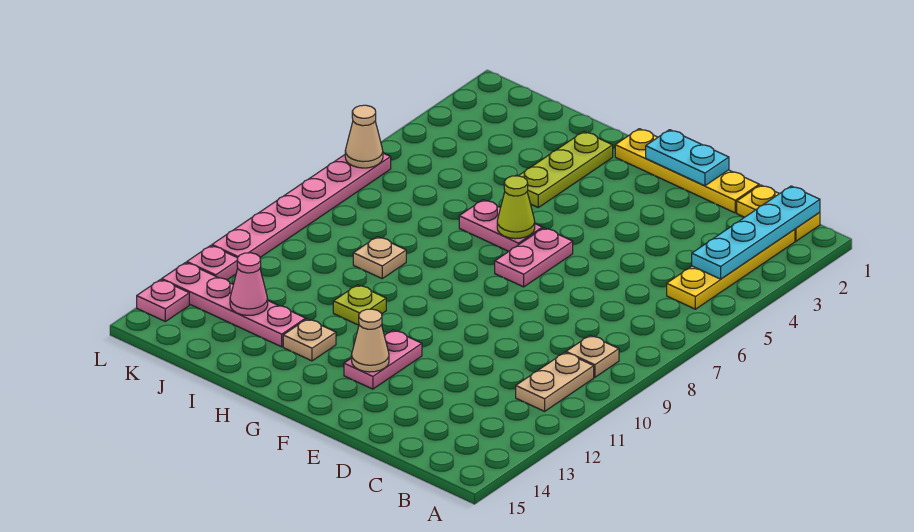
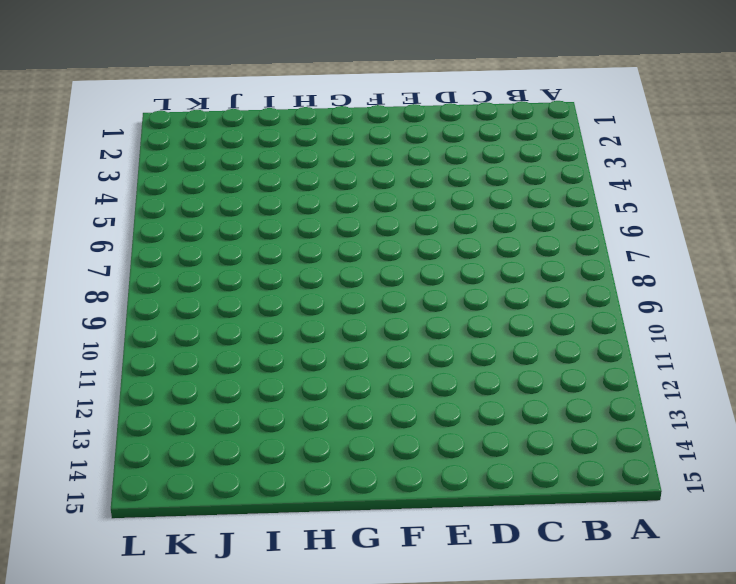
none -> yellow plate B1:C1 level 1
none -> yellow plate B2:B5 level 1
none -> tan plate B9 level 1

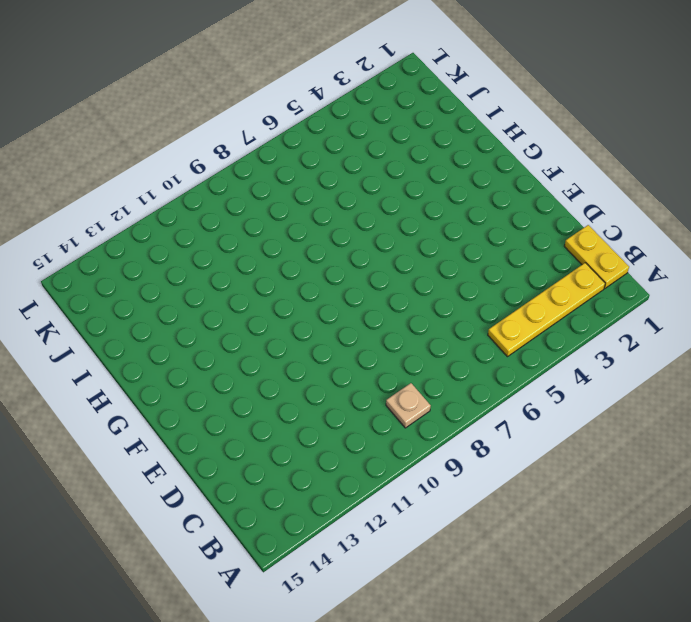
none -> tan plate B10:B11 level 1
none -> yellow plate D1:G1 level 1
none -> pink plate F6:F7 level 1

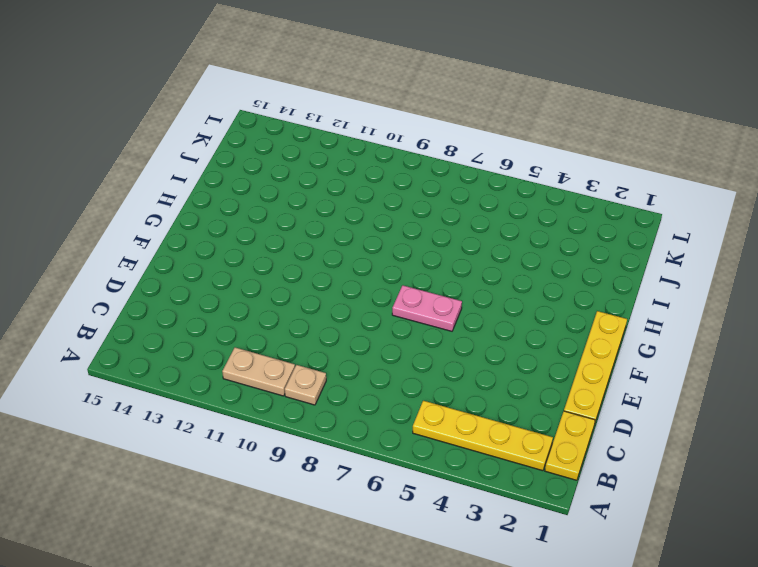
none -> pink plate F12:F13 level 1
none -> pink plate G6:H6 level 1
none -> lime plate H2:H4 level 1

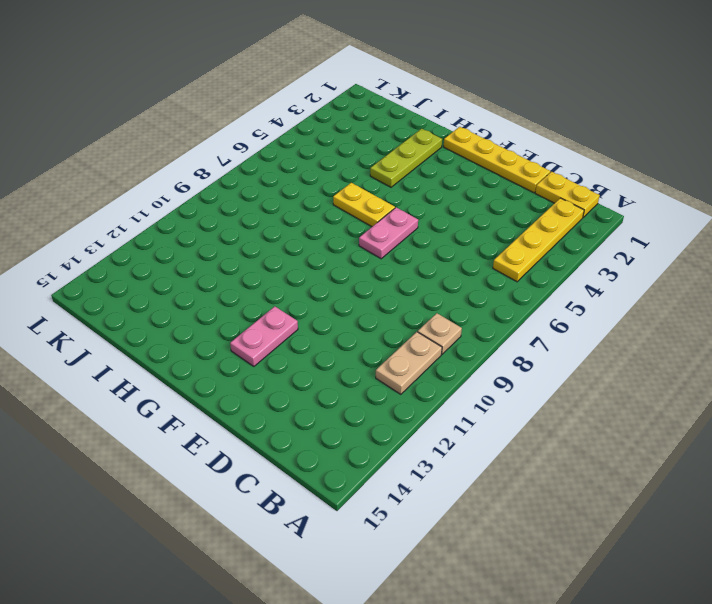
yellow plate G6:H6 level 1 -> pink plate G6:H6 level 1
none -> lime plate H11 level 1
none -> tan plate H13 level 1
none -> tan plate I9 level 1

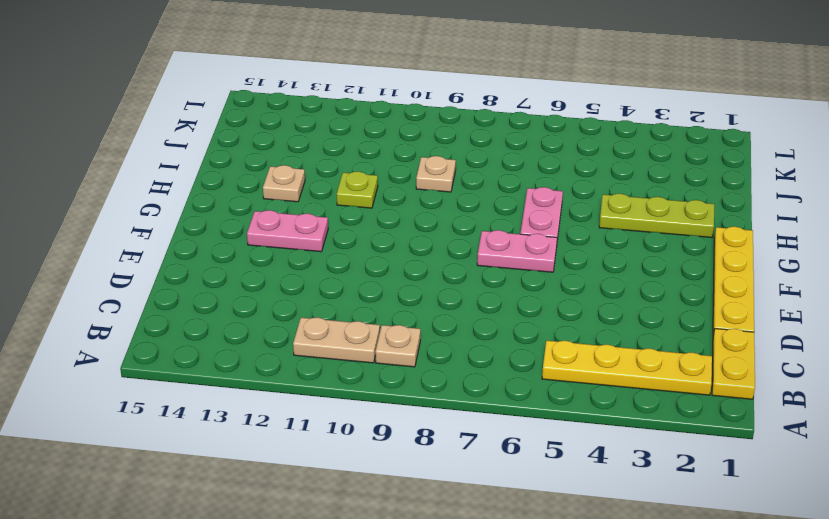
none -> pink plate I13:L13 level 1
none -> pink plate L6:L11 level 1
none -> pink plate L12 level 1

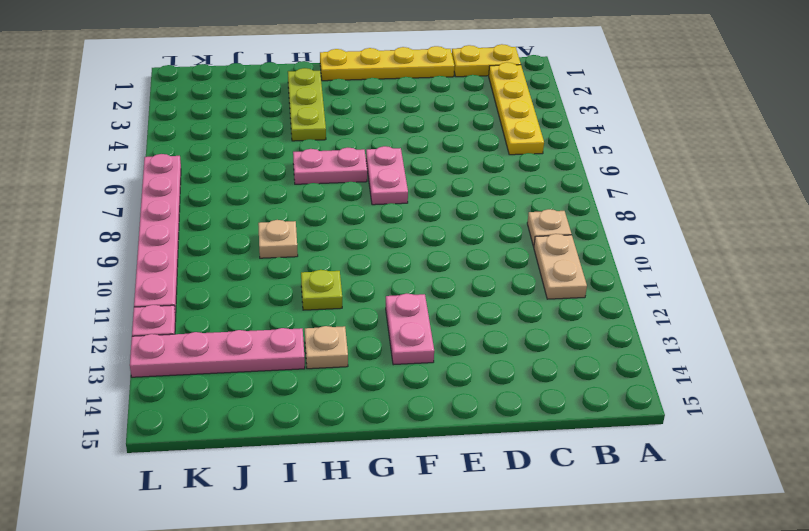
none -> pink plate L14 level 1
none -> cyan plate B1:B4 level 2
none -> cyan plate E1:F1 level 2

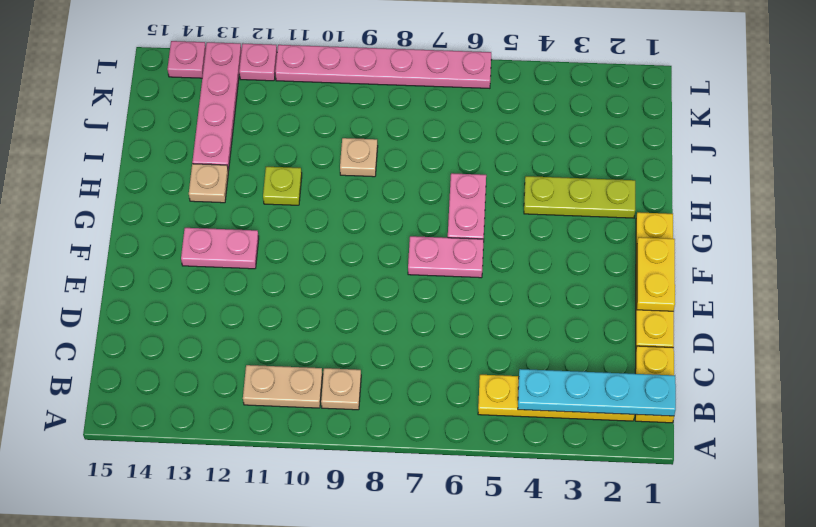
yellow plate E1:F1 level 2 -> cyan plate E1:F1 level 2
none -> tan cone F13 level 2
none -> lime cone G6 level 2
none -> pink cone J13 level 2

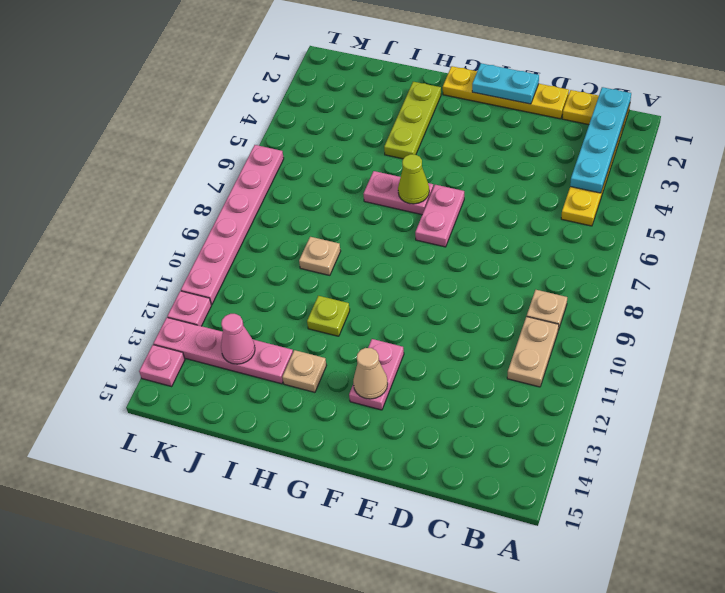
none -> tan cone L6 level 2

